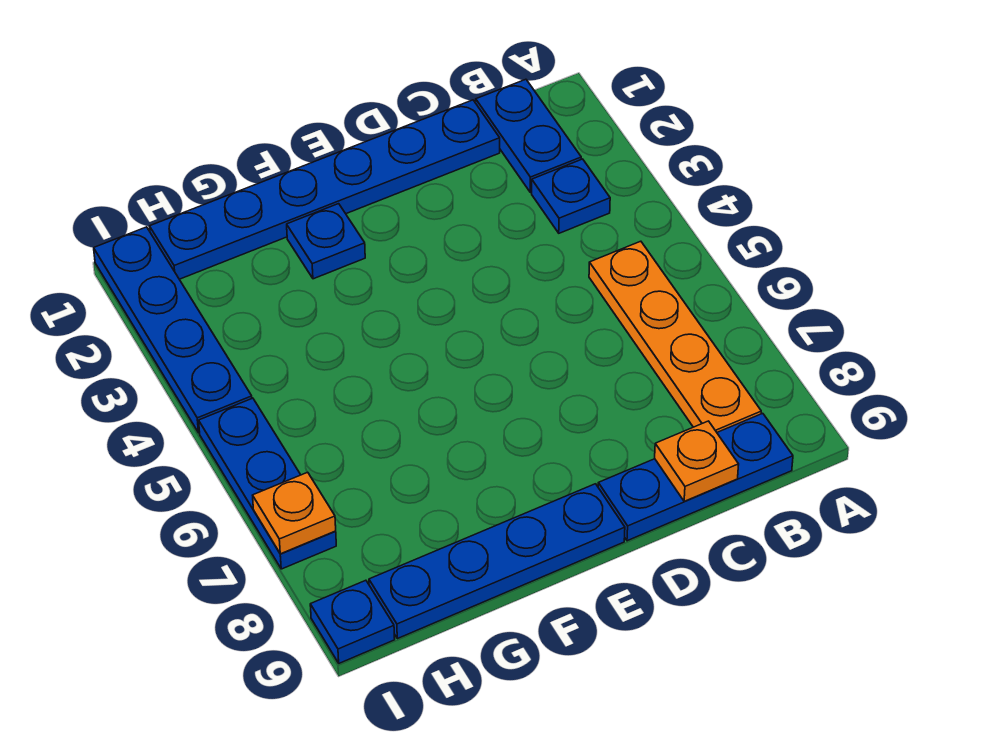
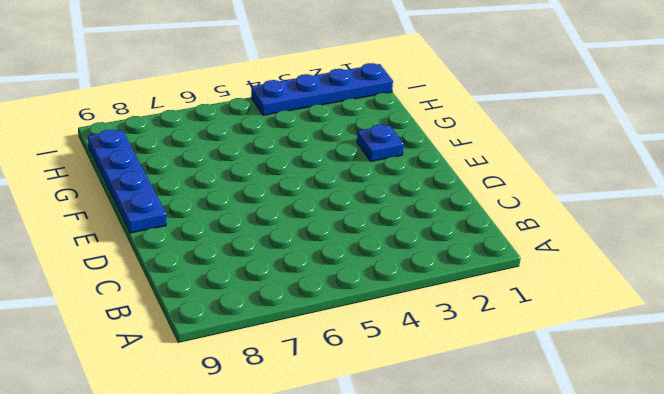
none -> blue plate B1:B2 level 1
none -> blue plate B3 level 1
none -> orange plate B5:B8 level 1

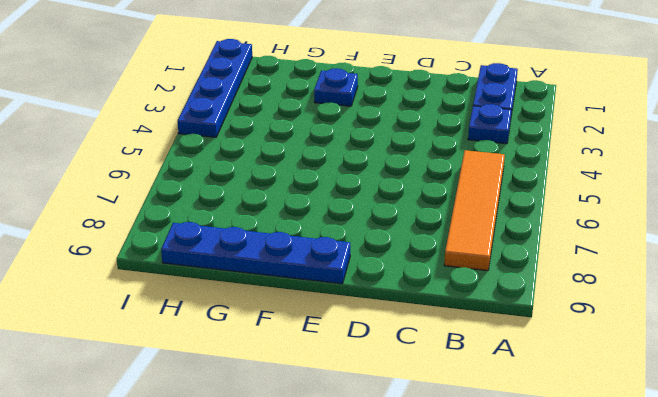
orange tile B5:B8 level 1 -> orange plate B5:B8 level 1
none -> blue plate B9:D9 level 1
none -> blue plate C1:H1 level 1
none -> blue plate I5:I7 level 1

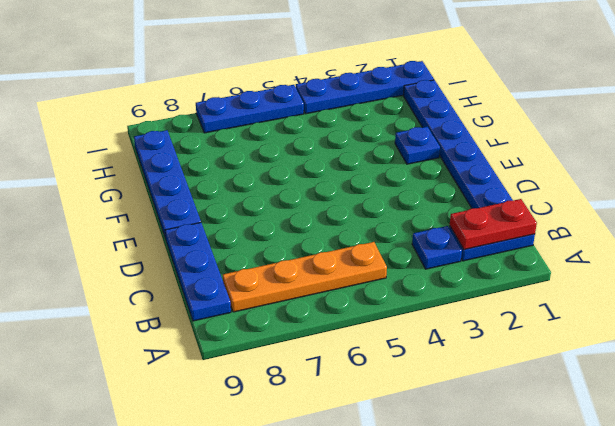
red plate B1:B2 level 2 -> none
none -> blue plate I9 level 1
none -> orange plate C9 level 2
none -> orange plate I7 level 2

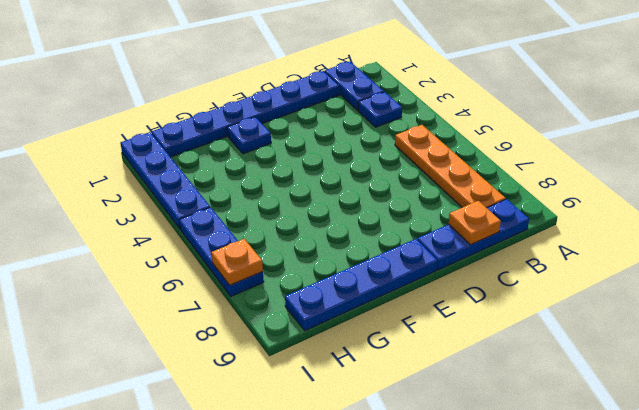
none -> blue plate I9 level 1

